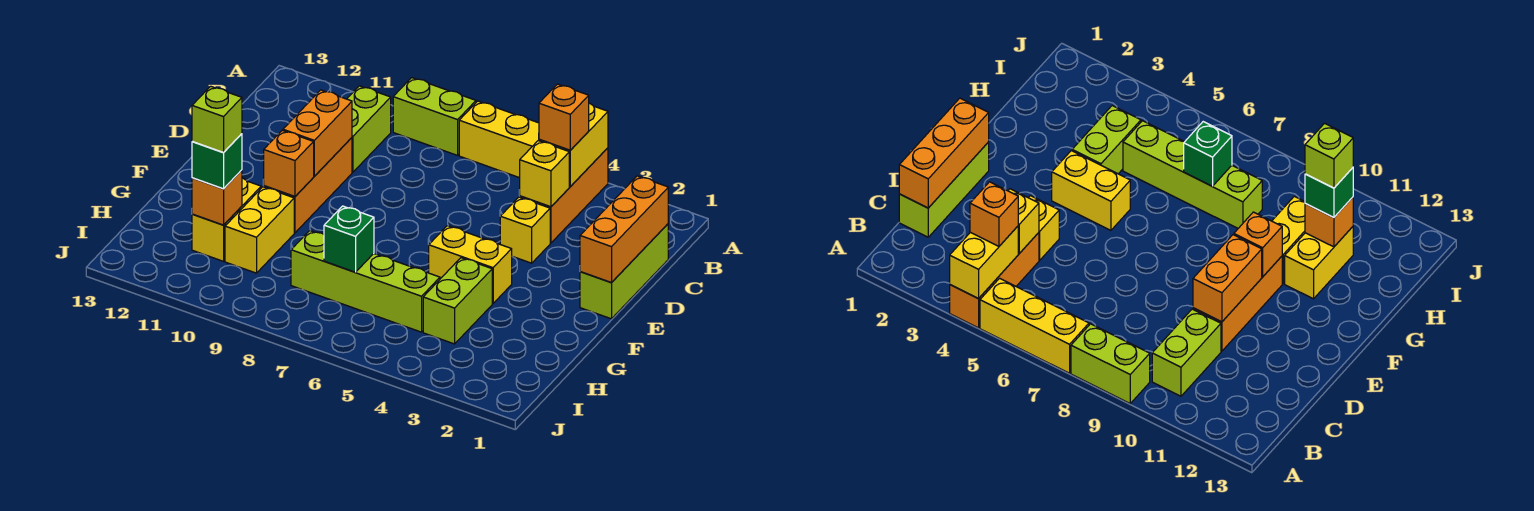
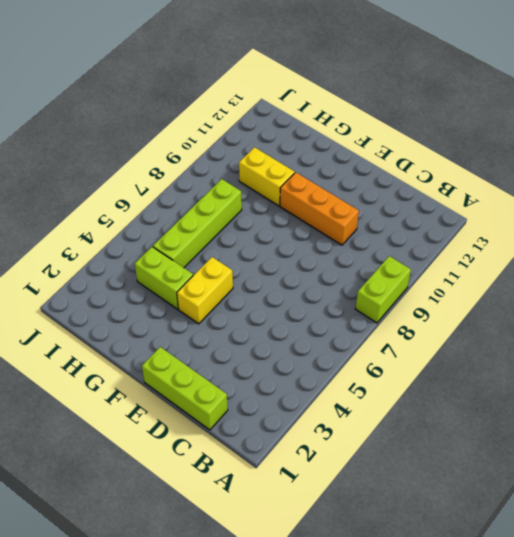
none -> orange brick A4:C4 level 1
none -> yellow brick A5:A7 level 1
none -> lime brick B10:C10 level 1

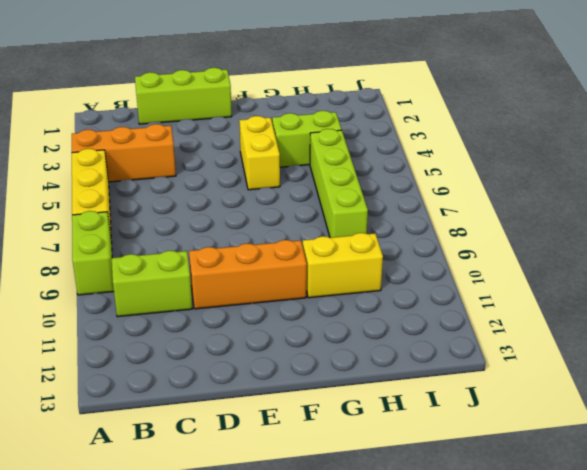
none -> yellow brick D4 level 1
none -> yellow brick G11:H11 level 1
none -> yellow brick A4:B4 level 2

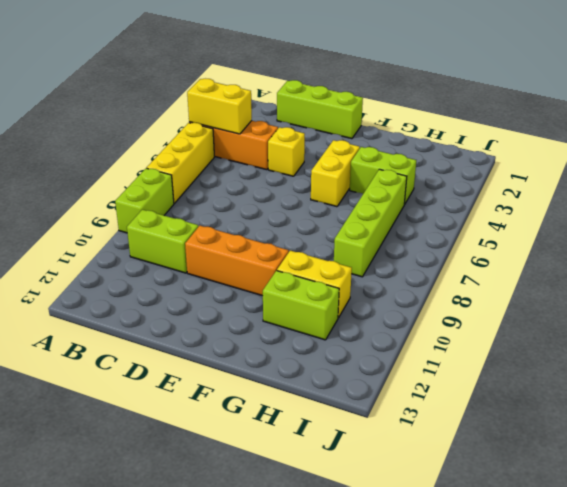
lime brick G11:H11 level 1 -> yellow brick G11:H11 level 1
none -> orange brick C1:E1 level 2
none -> yellow brick C4 level 2
none -> orange brick D10:E10 level 2

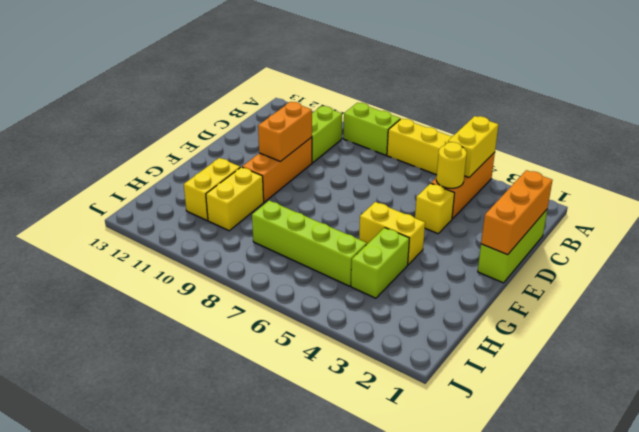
yellow round brick C4 level 2 -> yellow brick C4 level 2
none -> orange brick F10 level 2
none -> green brick H7 level 2
none -> orange brick H11 level 2

